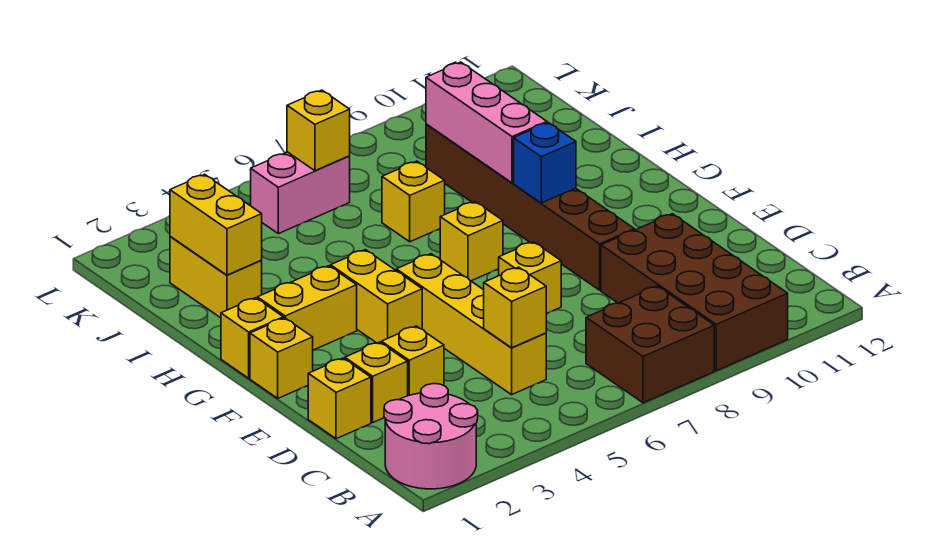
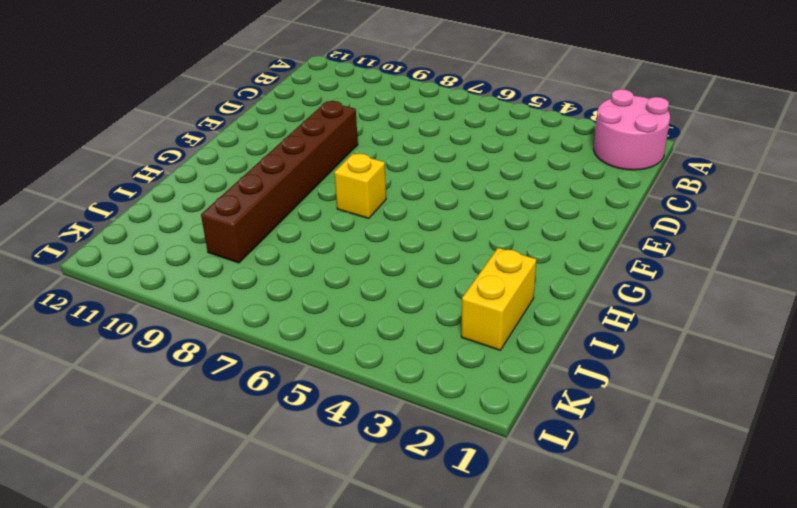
none -> brown brick A7:B8 level 1
none -> brown brick A9:D10 level 1
none -> yellow brick C5:F5 level 1

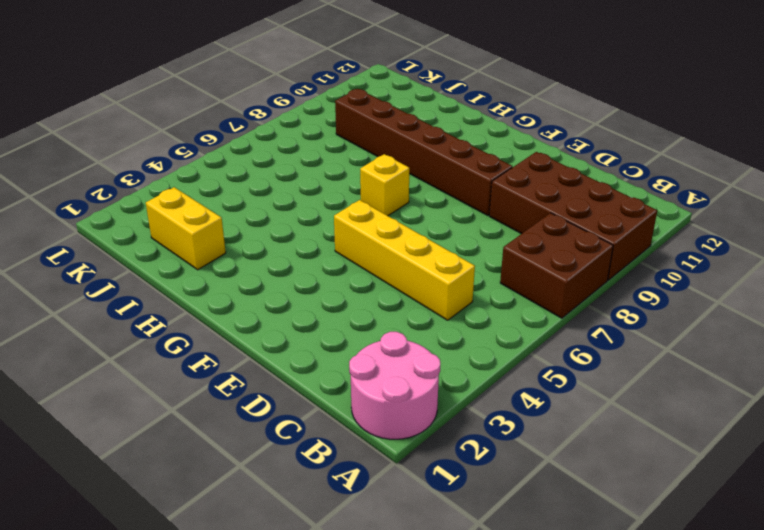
none -> yellow brick D1 level 1
none -> yellow brick D2 level 1
none -> yellow brick D3 level 1

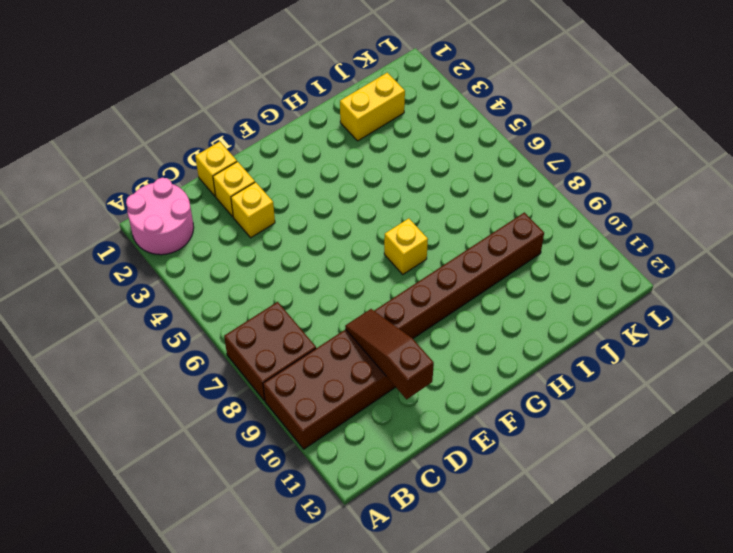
brown slope D9:D11 level 2 top 11 -> none
none -> yellow brick C5:F5 level 1
none -> yellow brick E7 level 1
none -> yellow brick F1 level 1

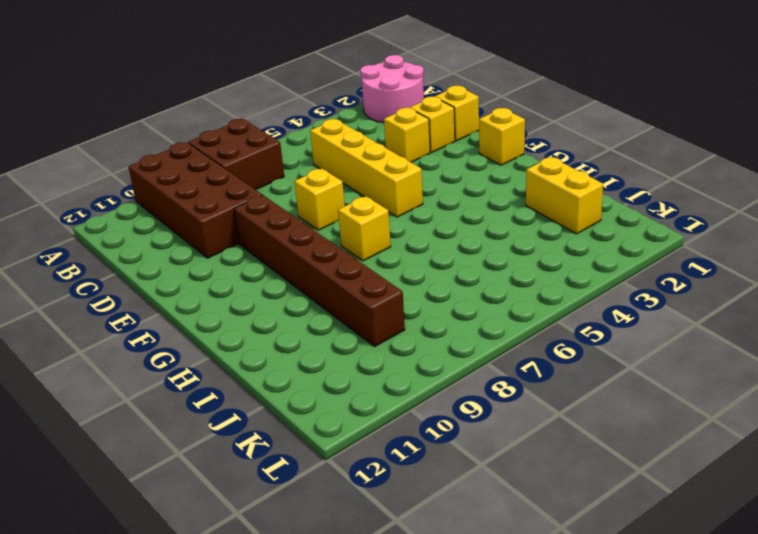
none -> yellow brick F4:G4 level 1
none -> yellow brick G1 level 1
none -> yellow brick G2:G3 level 1

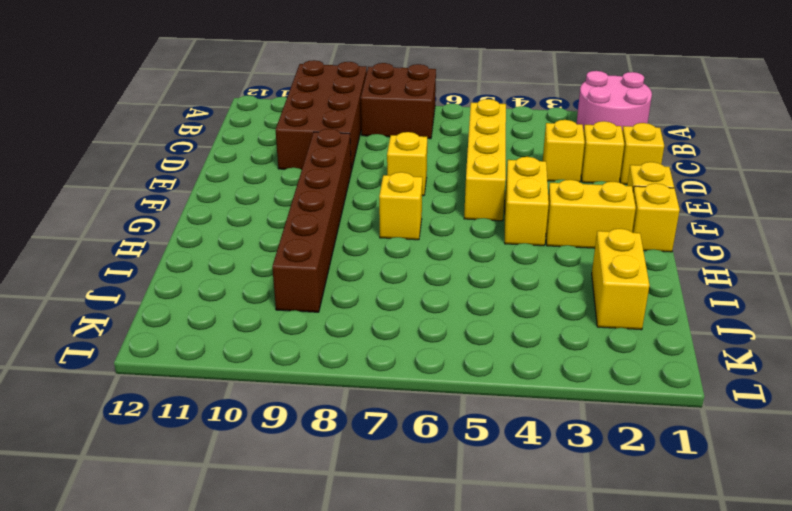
none -> yellow brick I7 level 1
none -> pink brick K5:K6 level 1
none -> yellow brick C5 level 2

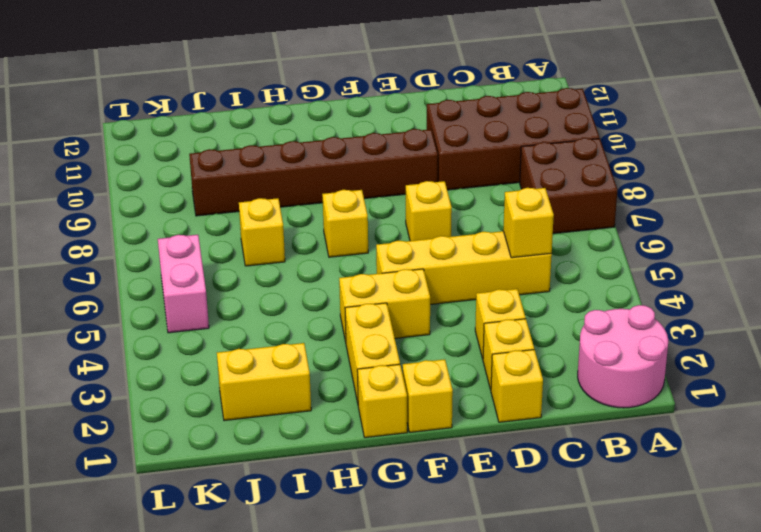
none -> blue brick G9 level 2
none -> pink brick H9:J9 level 2
none -> yellow brick I2:J2 level 2

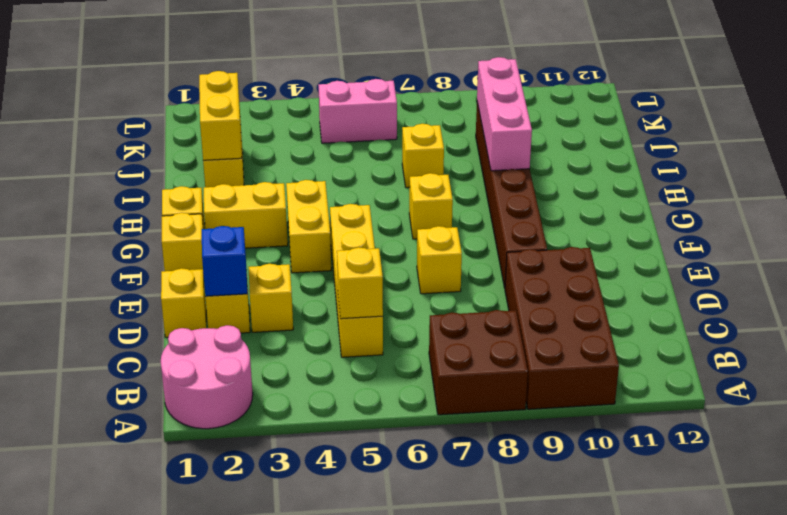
blue brick D2 level 2 -> blue brick G9 level 2
none -> yellow brick K6 level 2

